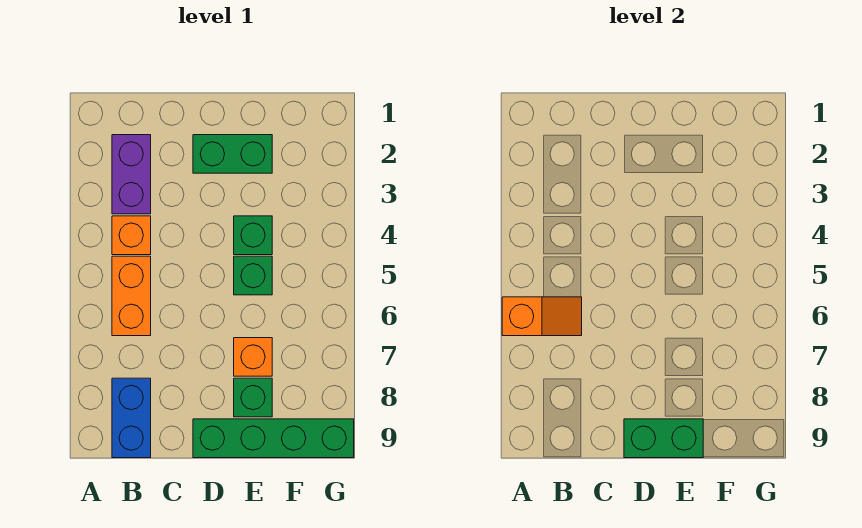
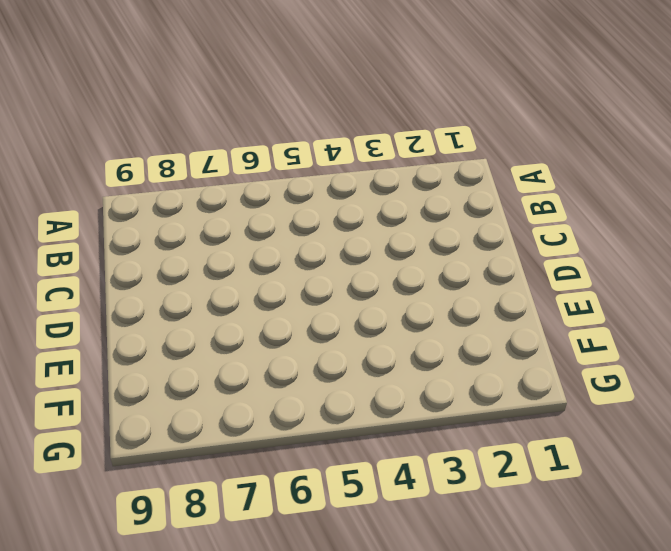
none -> purple brick B2:B3 level 1
none -> orange brick B4 level 1
none -> orange brick B5:B6 level 1

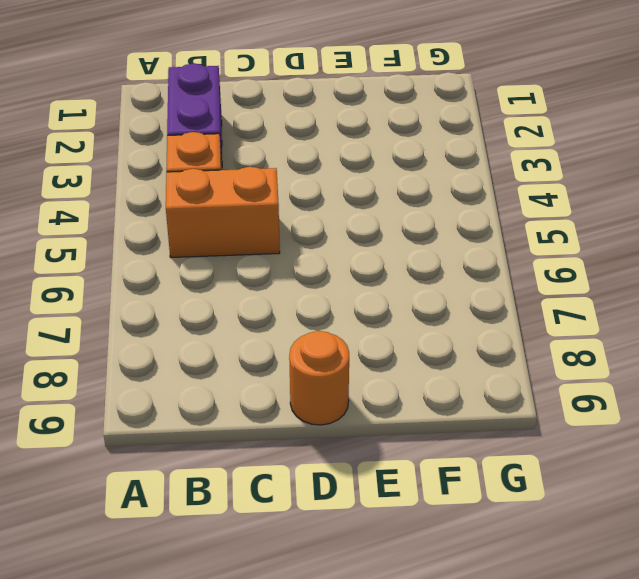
orange brick B5:C5 level 1 -> orange brick B5:B6 level 1
orange round brick D9 level 1 -> green brick D9:G9 level 1
none -> blue brick B8:B9 level 1
none -> green brick D2:E2 level 1
none -> green brick E4 level 1

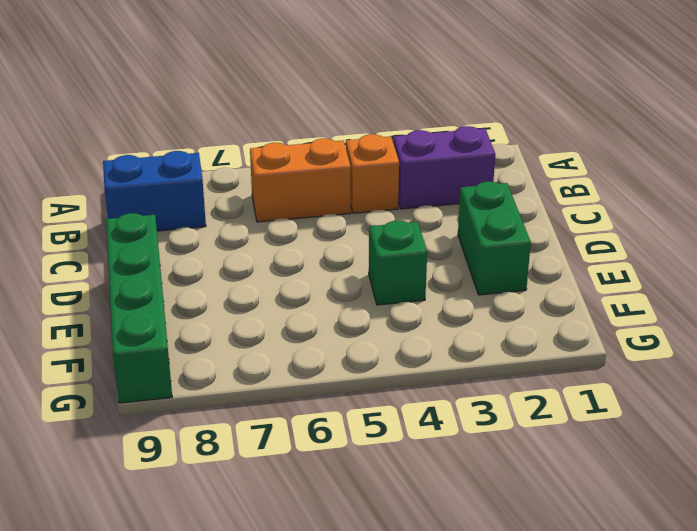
none -> green brick E5 level 1
none -> orange brick E7 level 1
none -> green brick E8 level 1

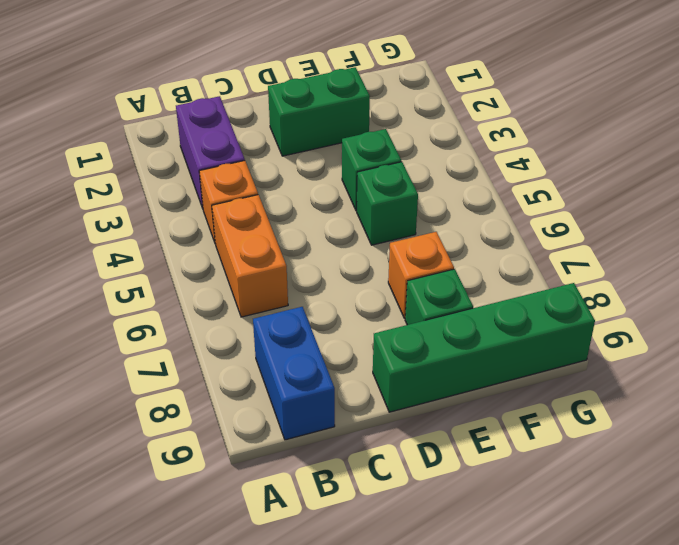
none -> orange slope A6:B6 level 2 top A
none -> green brick D9:E9 level 2

